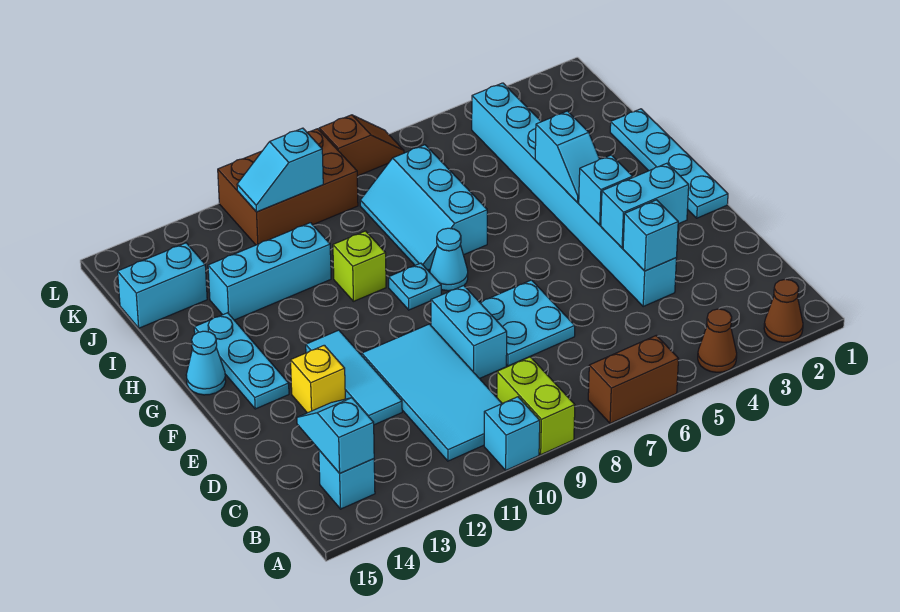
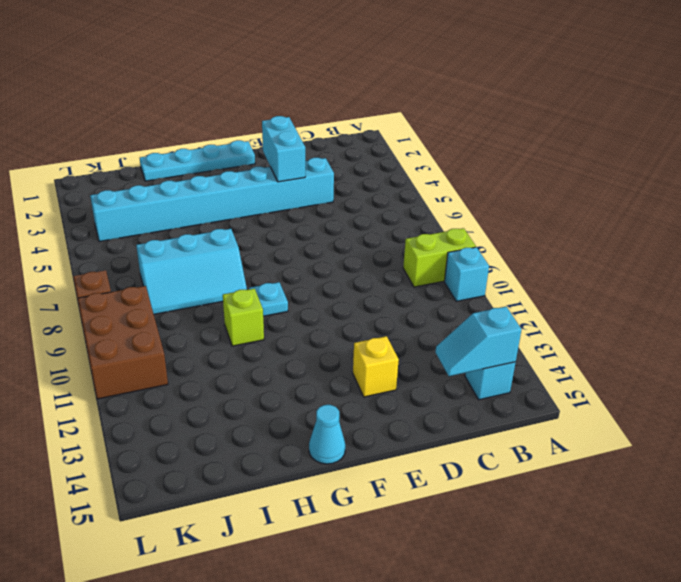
none -> brown cone A2 level 1
none -> brown cone A4 level 1
none -> brown brick A6:A7 level 1

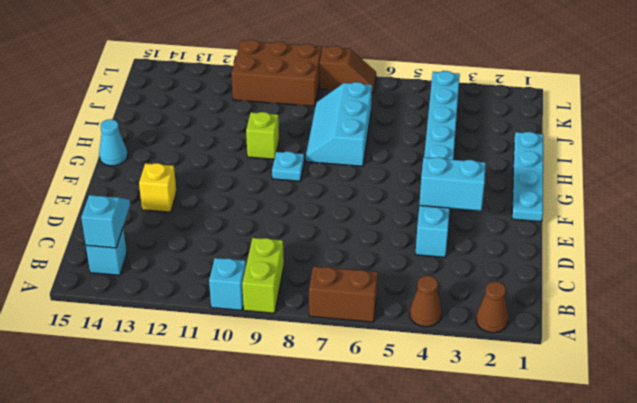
none -> cyan tile B10:E11 level 1
none -> cyan plate D7:E8 level 1
none -> cyan brick D9:E9 level 1

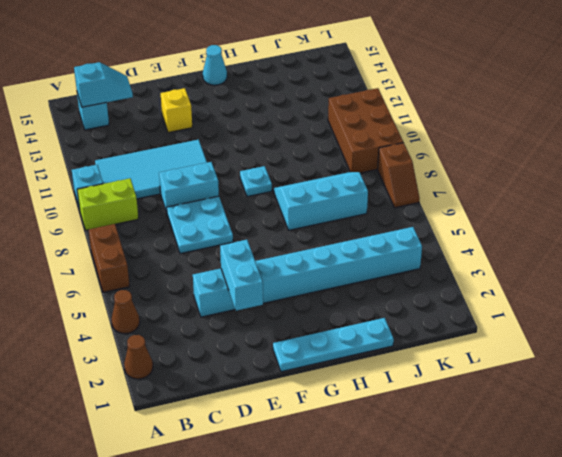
none -> cyan tile D12:F12 level 1
none -> cyan plate F14:H14 level 1
none -> cyan cone G8 level 1

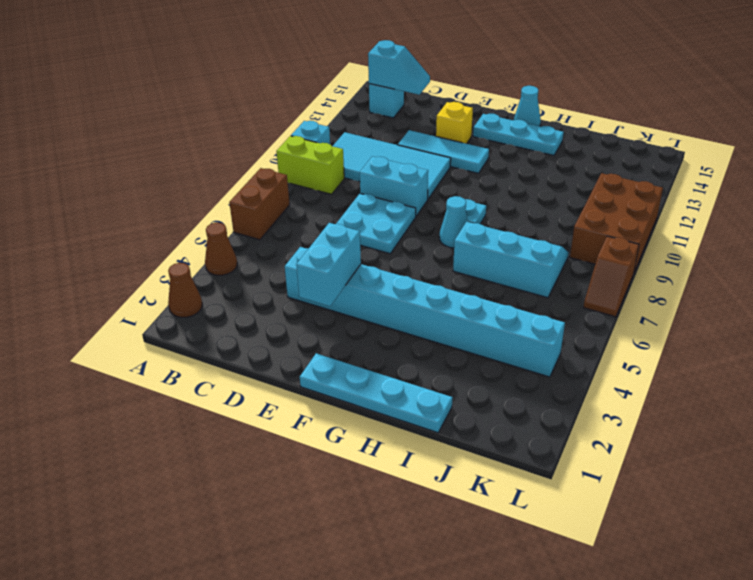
none -> lime brick H10 level 1
none -> cyan brick I11:I13 level 1
none -> cyan brick J14:J15 level 1

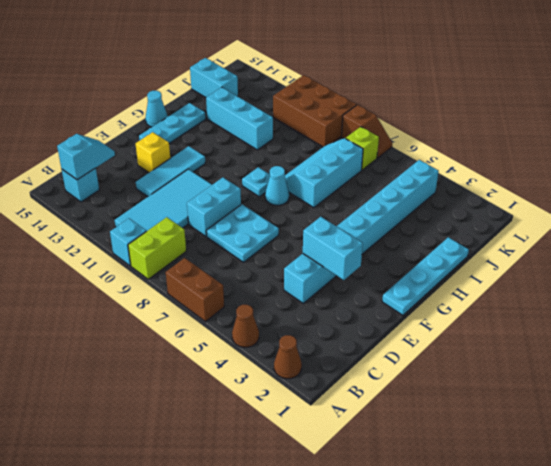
lime brick K7 level 1 -> lime brick H10 level 1
none -> cyan brick D4 level 2
none -> cyan brick F4 level 2
none -> cyan slope G4:H4 level 2 top H

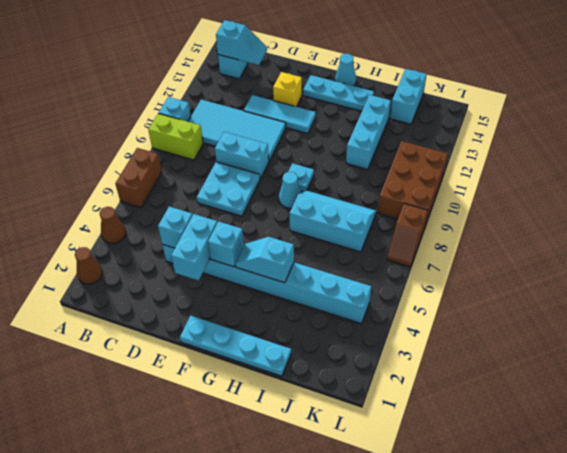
none -> lime brick H10 level 1
none -> cyan slope K10:K11 level 2 top 10

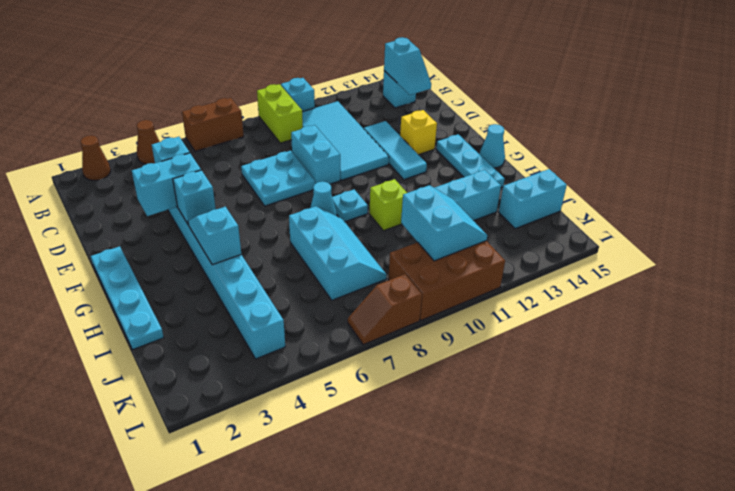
cyan slope J10:K11 level 2 top 10 -> cyan slope K10:K11 level 2 top 10

